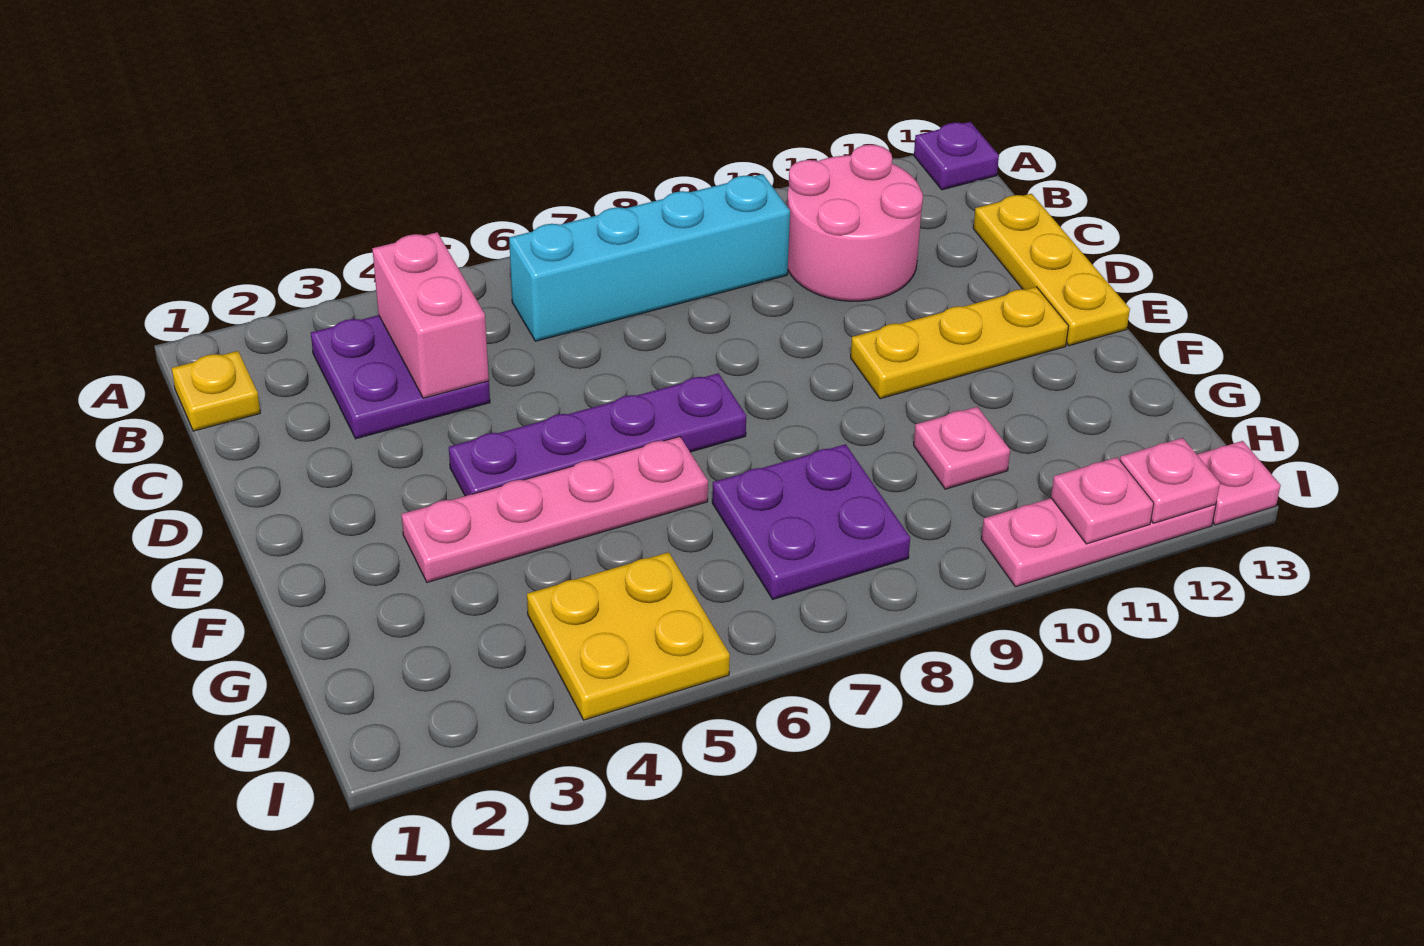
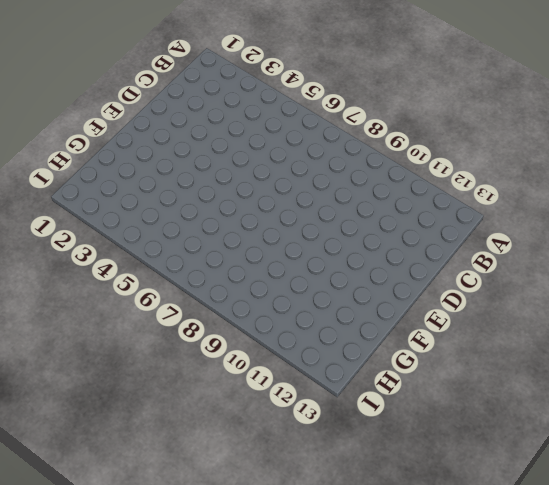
none -> purple plate A13 level 1
none -> yellow plate B1 level 1
none -> purple plate B3:C4 level 1

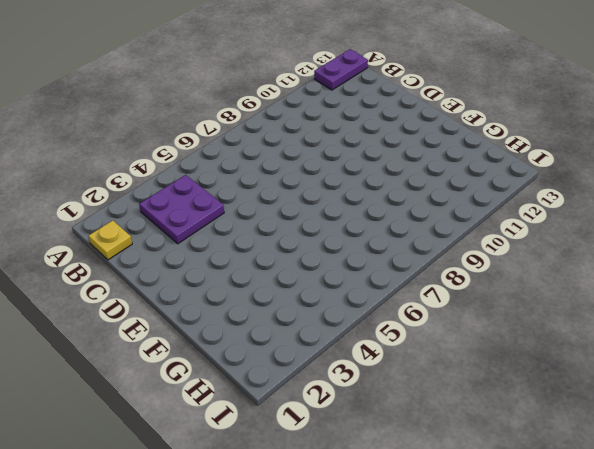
purple plate A12:A13 level 1 -> purple plate A13 level 1
none -> cyan brick B6:B9 level 1
none -> pink round brick B10:C11 level 1
none -> yellow plate C13:E13 level 1

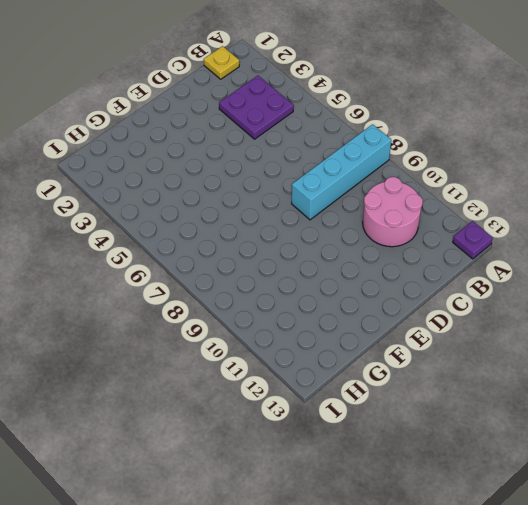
cyan brick A8:D8 level 1 -> cyan brick B6:B9 level 1
none -> yellow plate C13:E13 level 1
none -> purple plate E4:E7 level 1
none -> yellow plate E10:E12 level 1

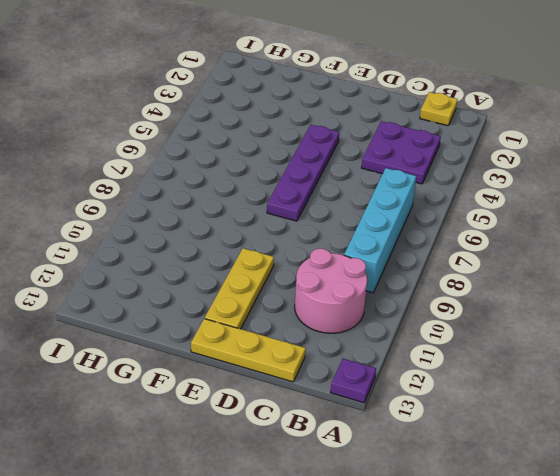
none -> pink plate F3:F6 level 1
none -> purple plate G7:H8 level 1
none -> pink plate G10 level 1

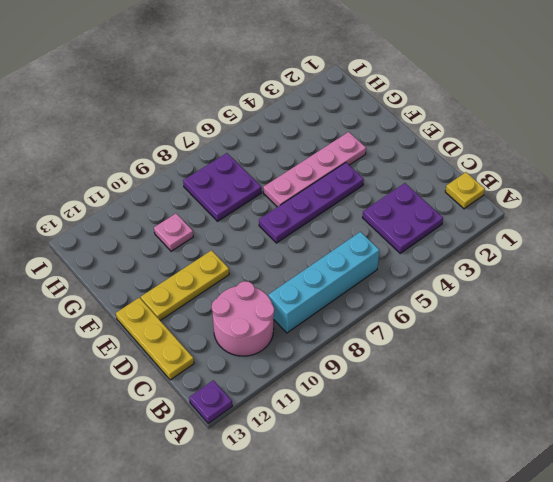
none -> yellow plate H4:I5 level 1
none -> pink plate I10:I12 level 1
none -> pink plate I13 level 1

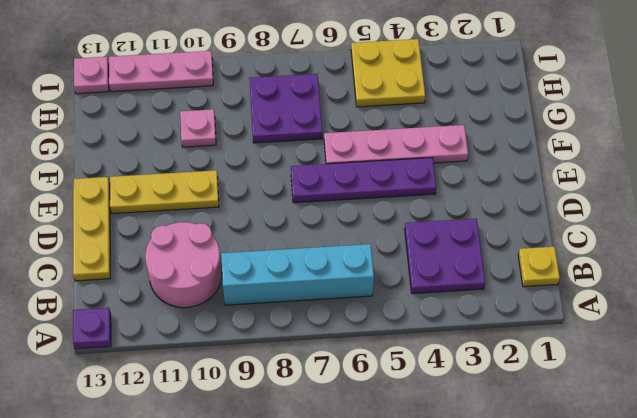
none -> pink brick B4:C4 level 2
none -> pink plate I11 level 2
none -> pink plate I12 level 2

